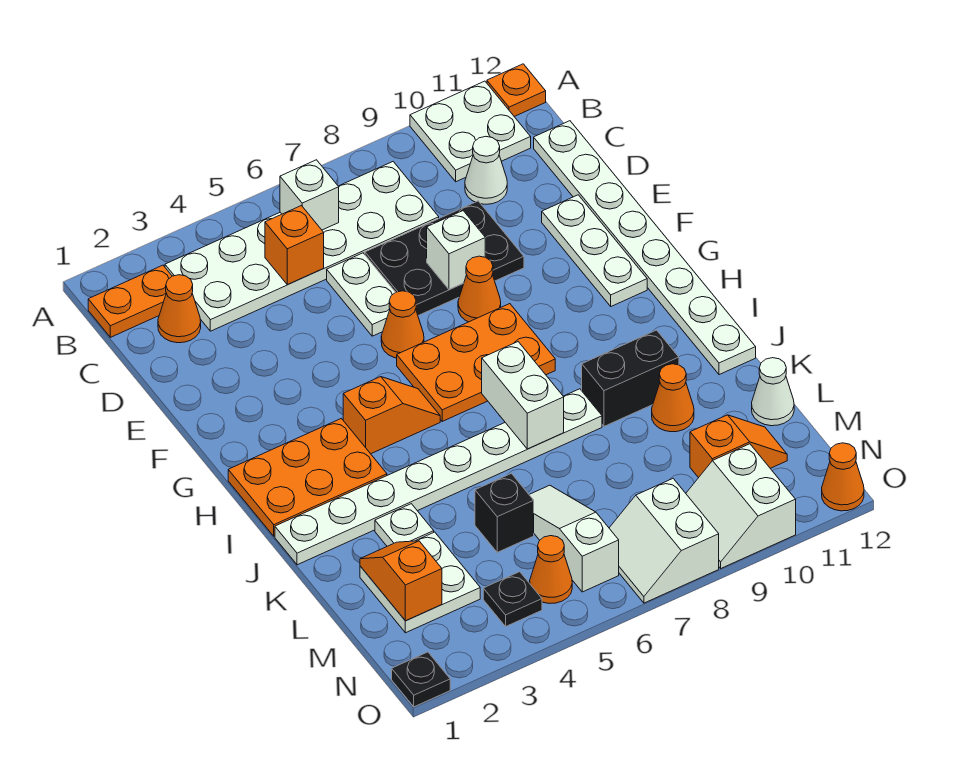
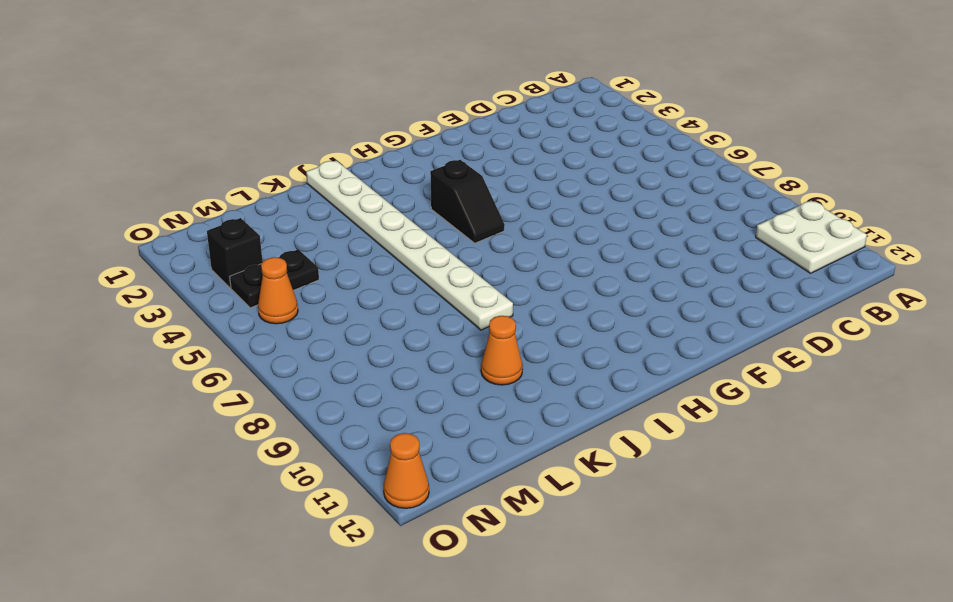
black slope H4:H5 level 1 top 4 -> orange slope H4:H5 level 1 top 4
black plate M4:N4 level 1 -> black plate N4 level 1
black brick N3 level 1 -> black brick L5 level 1
none -> orange plate A12 level 1
none -> orange plate B1:B2 level 1
none -> white plate B3:C8 level 1
none -> orange cone C2 level 1

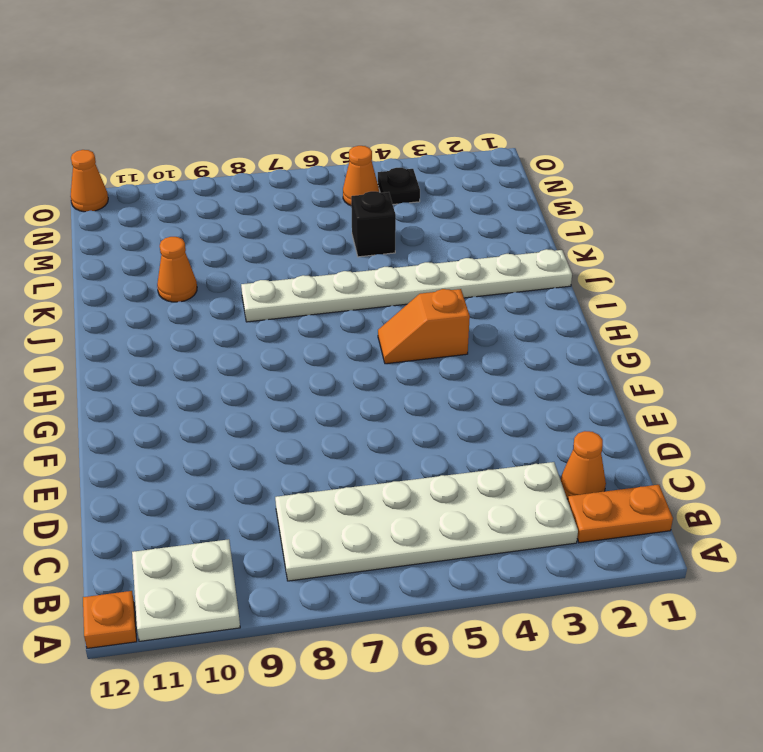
none -> white cone C10 level 1
none -> white plate C12:J12 level 1
none -> white plate D6:E6 level 1
none -> black plate D7:E9 level 1

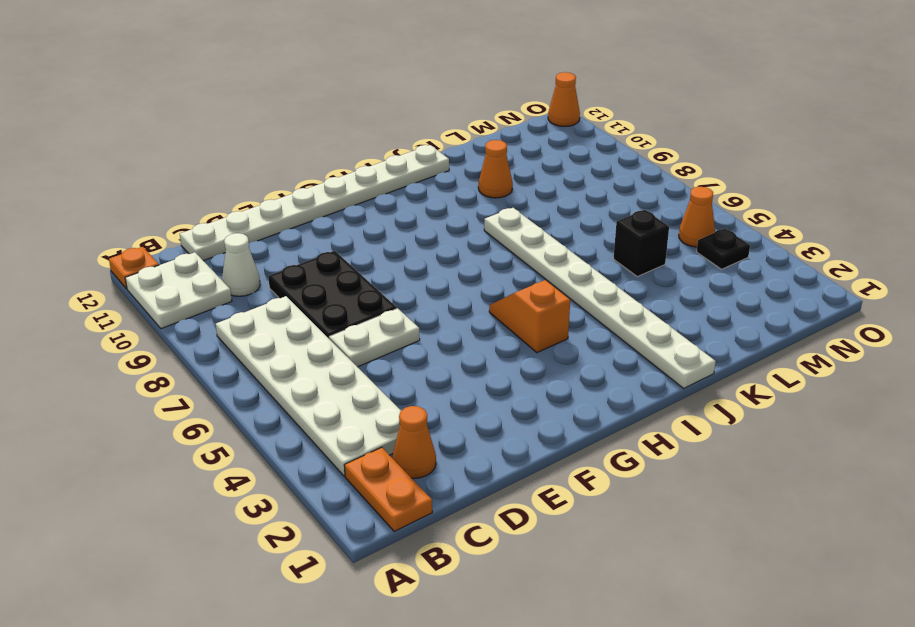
none -> white plate E11:G11 level 1
none -> orange cone F6 level 1
none -> orange cone F8 level 1
none -> orange plate G6:H8 level 1

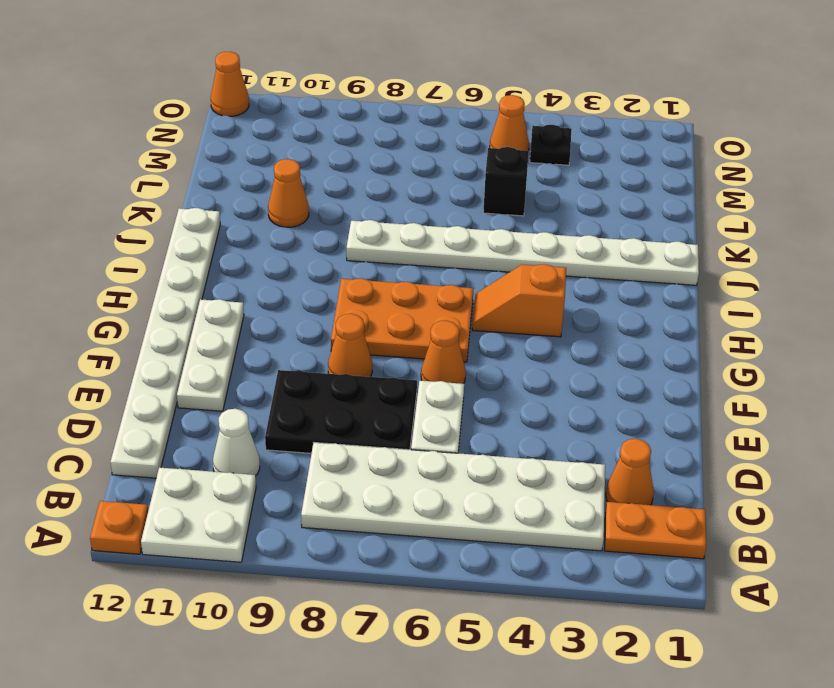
none -> orange plate H1:I3 level 1
none -> black brick J9:J10 level 1
none -> white plate K3 level 1
none -> white plate L2:M3 level 1

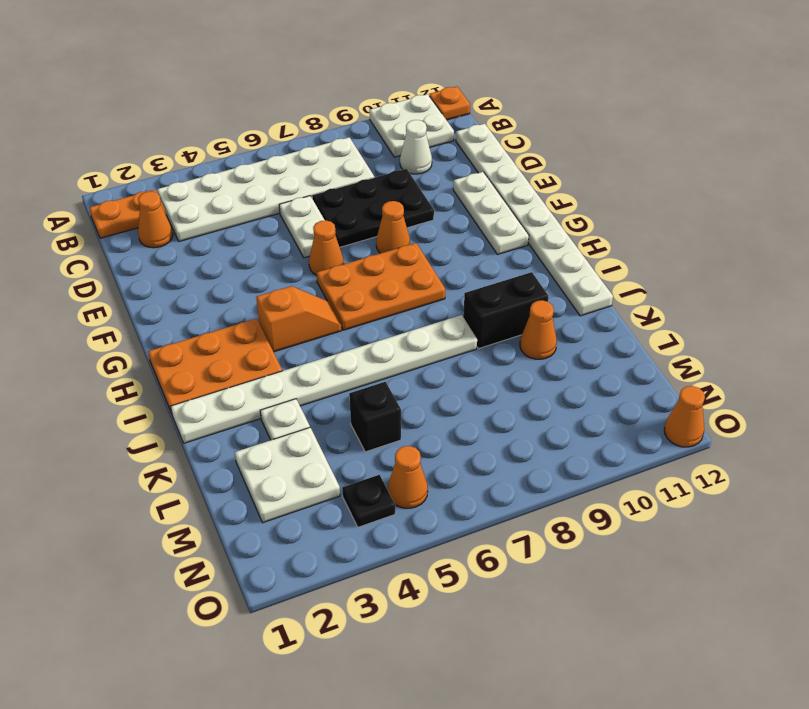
none -> white slope L6:N6 level 1 top N
none -> white cone L12 level 1
none -> orange slope M10:M11 level 1 top 10
none -> white slope N7:O8 level 1 top 8

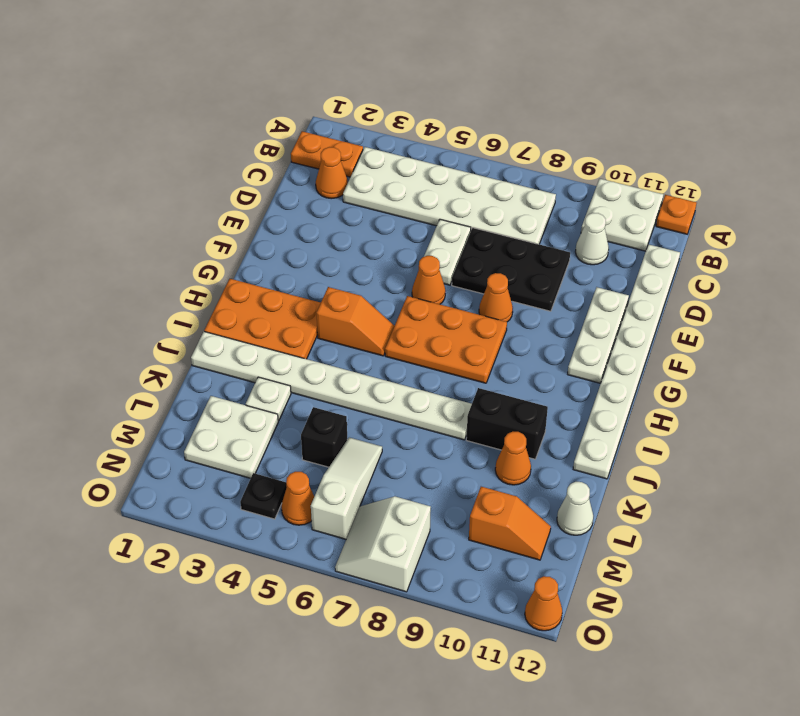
none -> white slope N9:O10 level 1 top 10
none -> black plate O1 level 1
none -> white brick B6 level 2
none -> orange brick C5 level 2

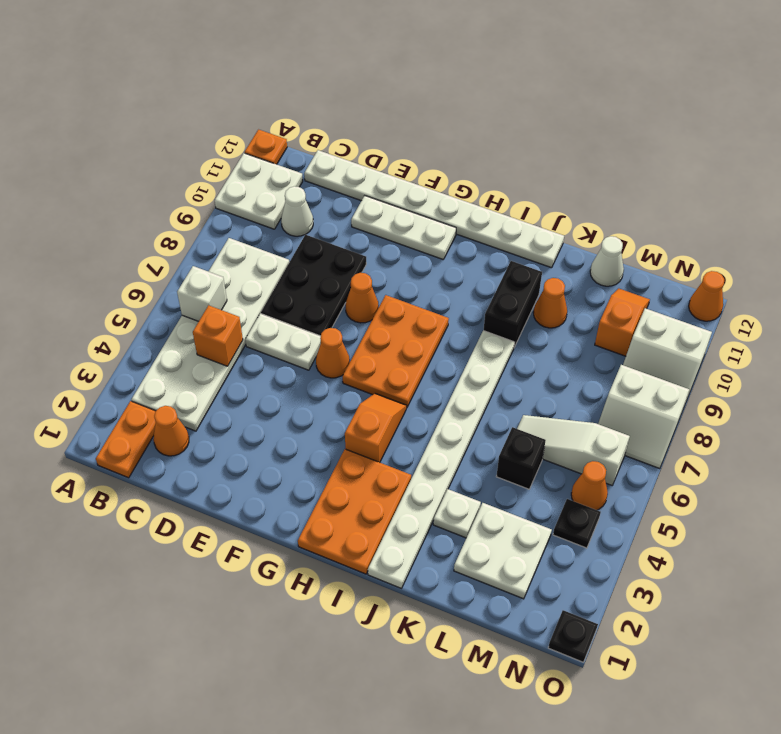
none -> white brick E8 level 2
none -> white brick I7:J7 level 2
none -> orange slope L2:M2 level 2 top M

